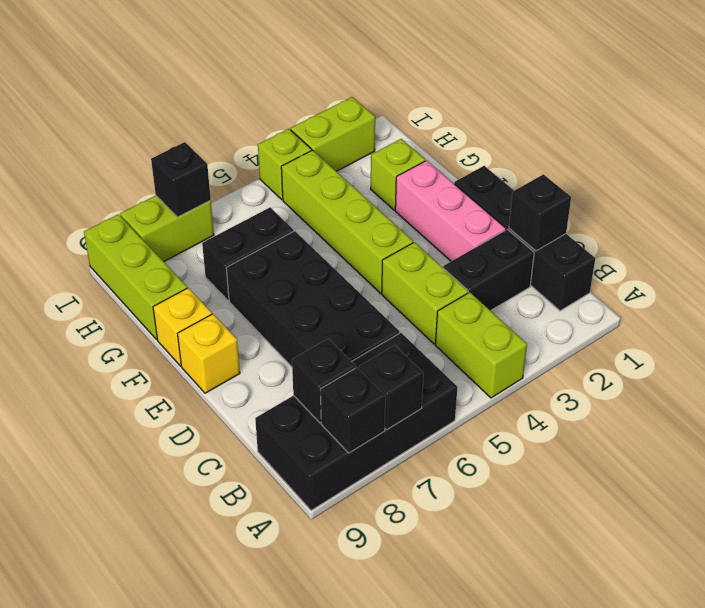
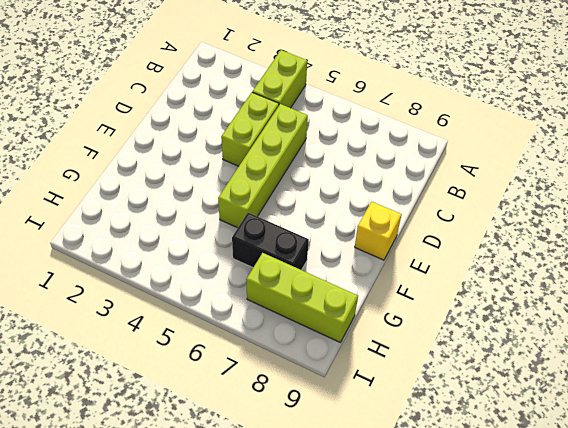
lime brick C5:F5 level 1 -> lime brick E4:H4 level 1
lime brick H7:H9 level 1 -> lime brick G9:I9 level 1
none -> black brick A6:B9 level 1
none -> black brick B1:E1 level 1
none -> black brick C2:C3 level 1

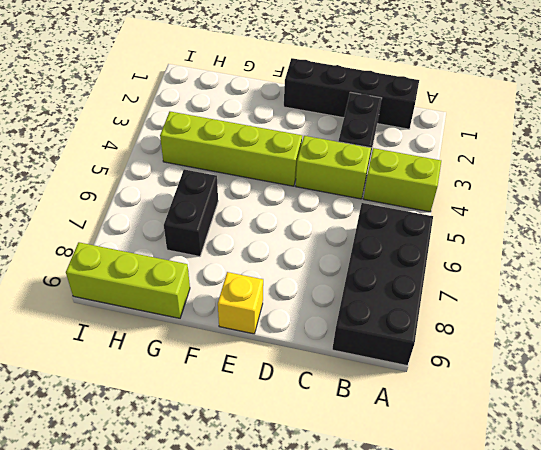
none -> black brick C6:F7 level 1
none -> pink brick D2:F2 level 1
none -> yellow brick F9 level 1

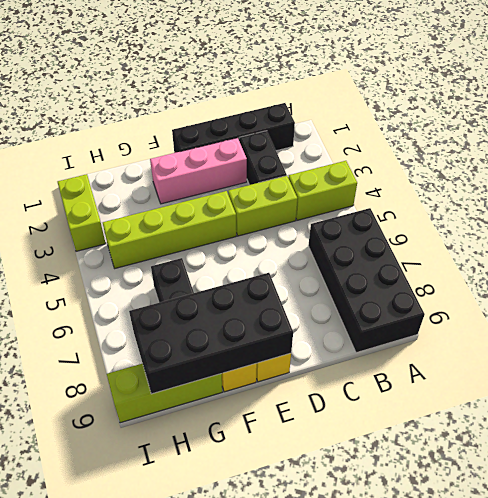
black brick E8:H9 level 2 -> black brick C6:F7 level 1
none -> lime brick G2 level 1
none -> lime brick I4 level 1
none -> lime brick I7:I8 level 1

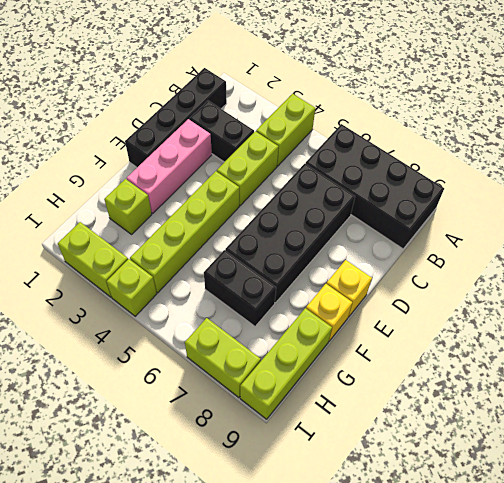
none -> black brick A7 level 2
none -> black brick A8 level 2
none -> black brick B8 level 2

